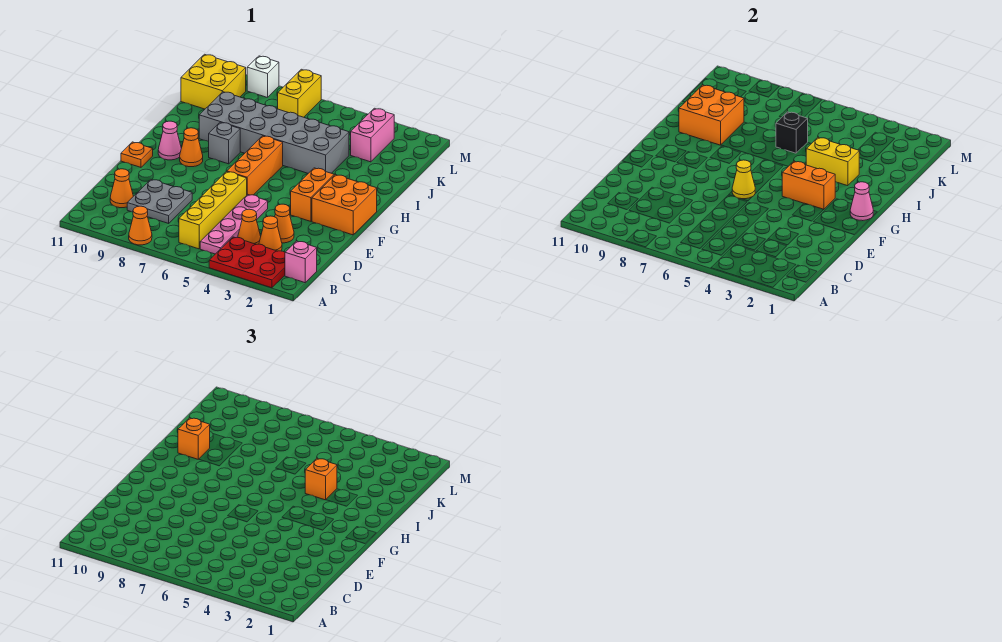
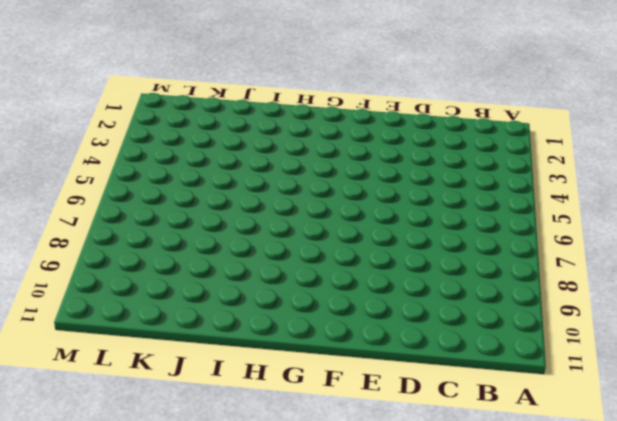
none -> red plate A2:B4 level 1
none -> orange cone A8 level 1
none -> pink brick B1 level 1
none -> pink plate B5:E5 level 1

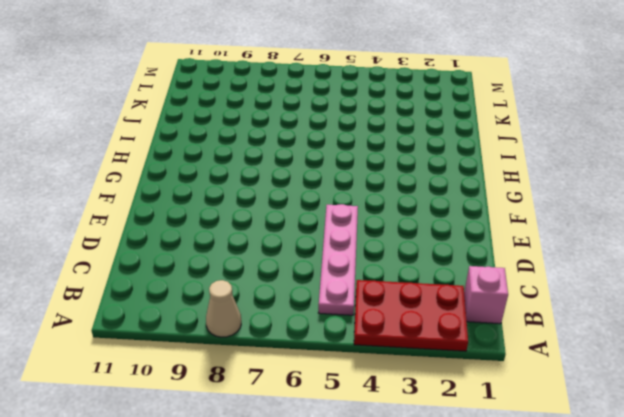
tan cone A8 level 1 -> orange cone A8 level 1
none -> yellow brick B6:E6 level 1
none -> orange cone C3 level 1
none -> orange cone C4 level 1
none -> grey plate C8:D9 level 1

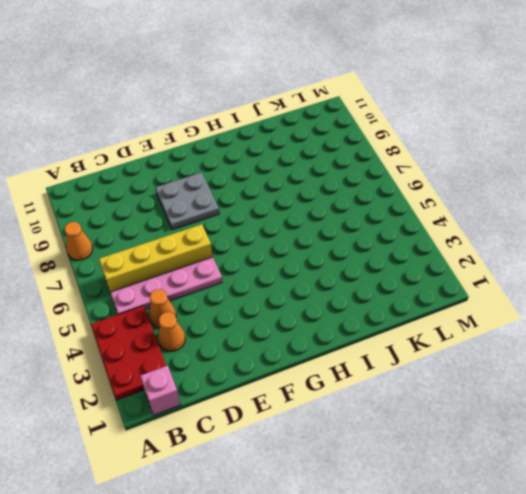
grey plate E8:F9 level 1 -> grey plate C8:D9 level 1
none -> orange cone C10 level 1
none -> orange cone D3 level 1
none -> orange brick F1:G2 level 1
none -> orange brick F3:G3 level 1

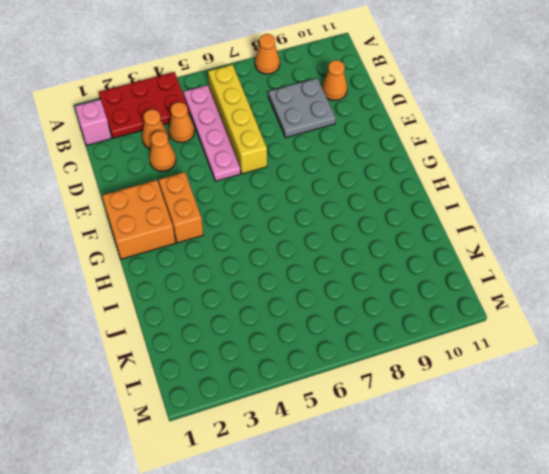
none -> orange brick F6:H6 level 1
none -> orange plate F11 level 1
none -> orange cone G9 level 1
none -> pink cone G10 level 1

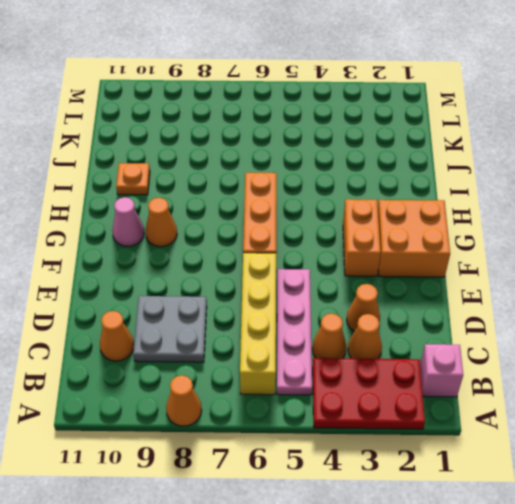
orange plate I10 level 1 -> orange plate F11 level 1
none -> grey brick H8 level 1
none -> grey brick I4:J9 level 1
none -> pink brick K3:L3 level 1
none -> yellow brick K10:L11 level 1

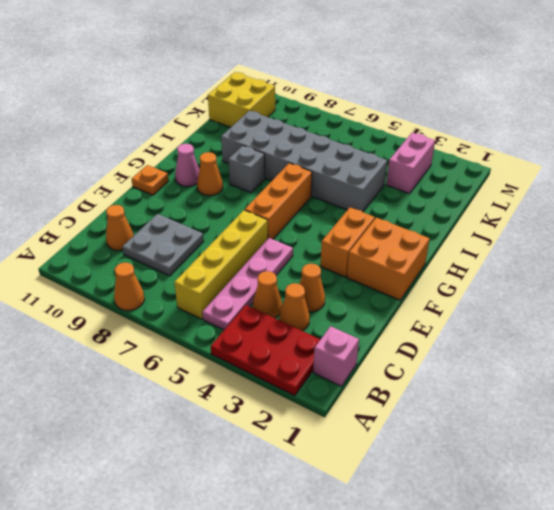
none -> yellow brick L7:M7 level 1
none -> white brick M9 level 1
none -> yellow cone F6 level 2
none -> pink cone G1 level 2

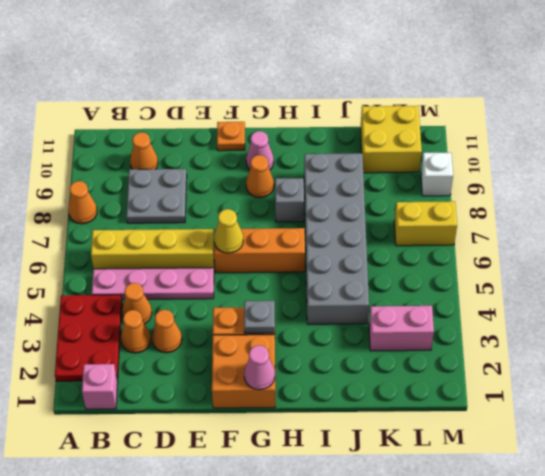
grey plate G3 level 2 -> orange brick G3:G4 level 2
none -> yellow brick I3:I4 level 2
none -> orange brick I9:J10 level 2
none -> black brick J6 level 2
none -> orange brick I4 level 3

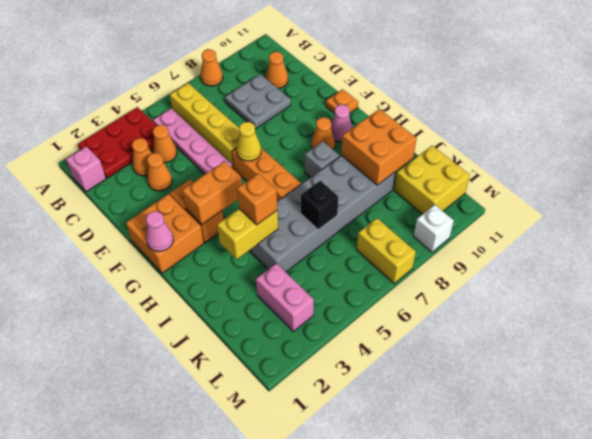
none -> orange brick I10 level 3

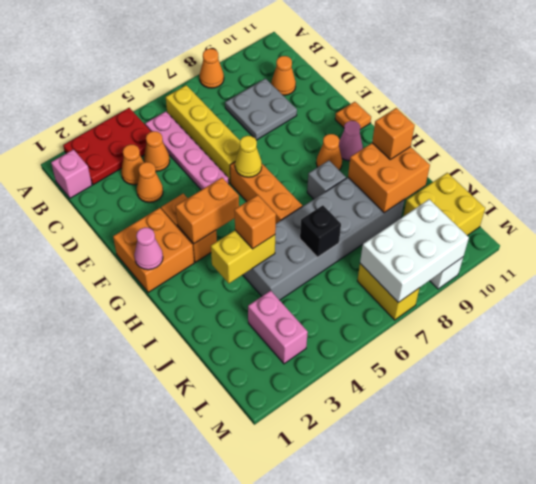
white brick L7:M9 level 2 -> none

